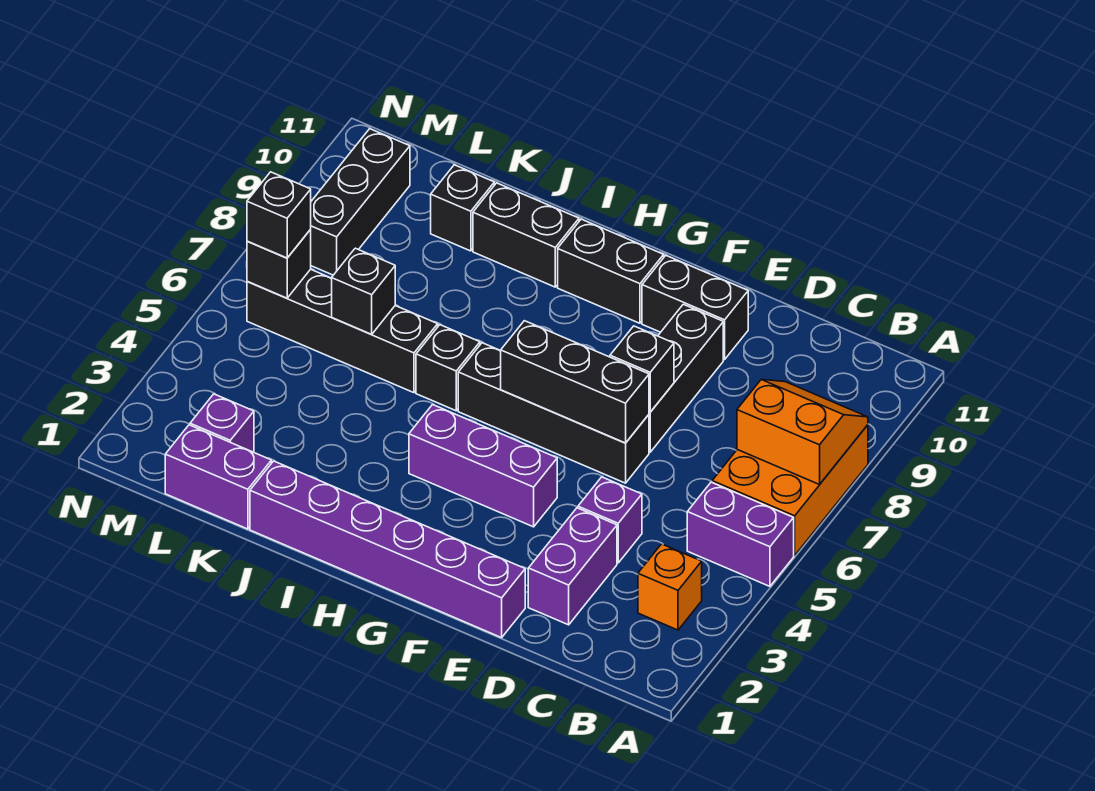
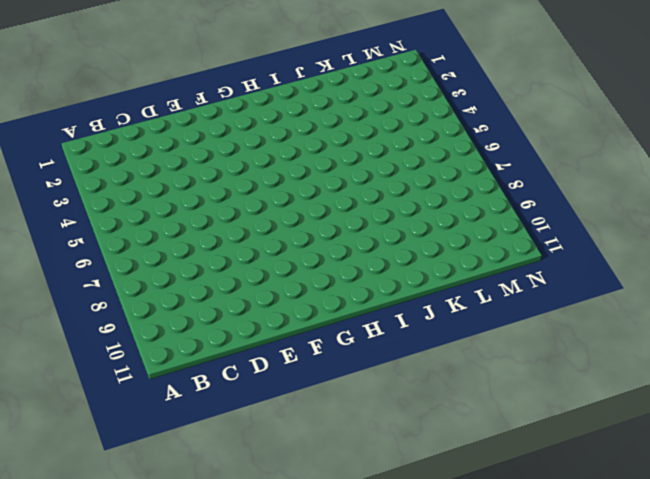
none -> purple brick A5:B5 level 1
none -> orange brick A6:B8 level 1
none -> orange brick B3 level 1

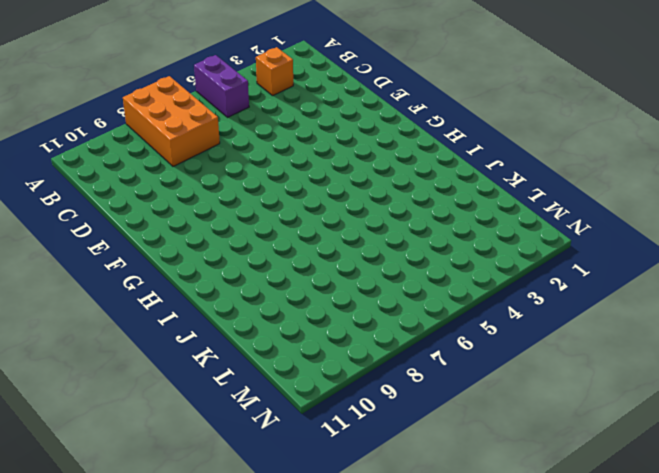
orange brick A7:C8 level 1 -> orange brick A6:B8 level 1
none -> purple brick D2:D3 level 1
none -> purple brick D4 level 1
none -> purple brick E1:J1 level 1

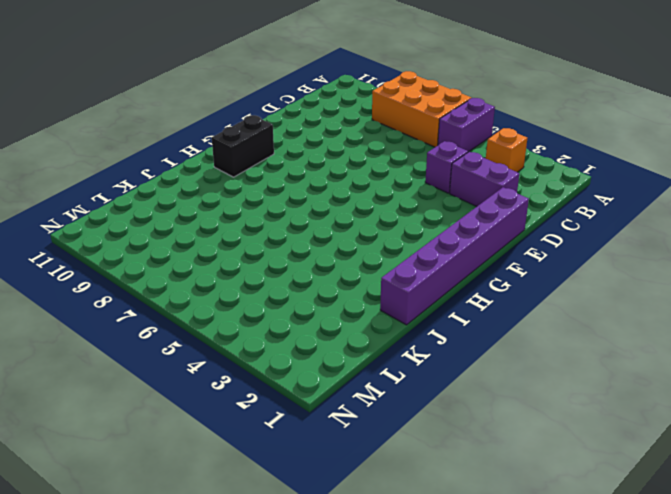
none -> black brick E6:H6 level 1
none -> black brick E7:E9 level 1
none -> black brick E10:F10 level 1

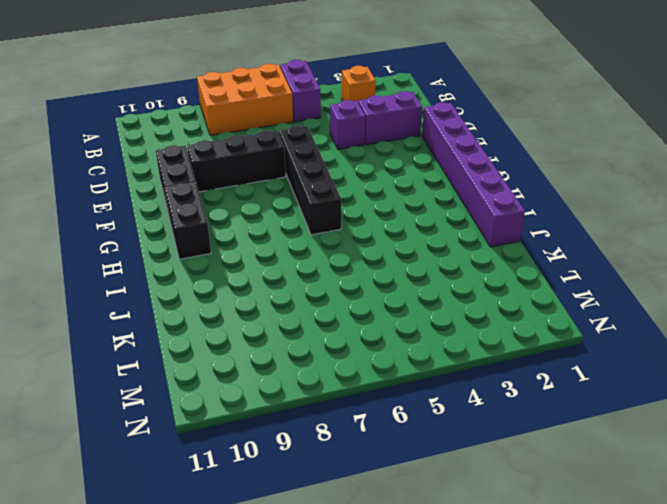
none -> purple brick F4:H4 level 1
none -> black brick I6 level 1
none -> black brick I10:J10 level 1

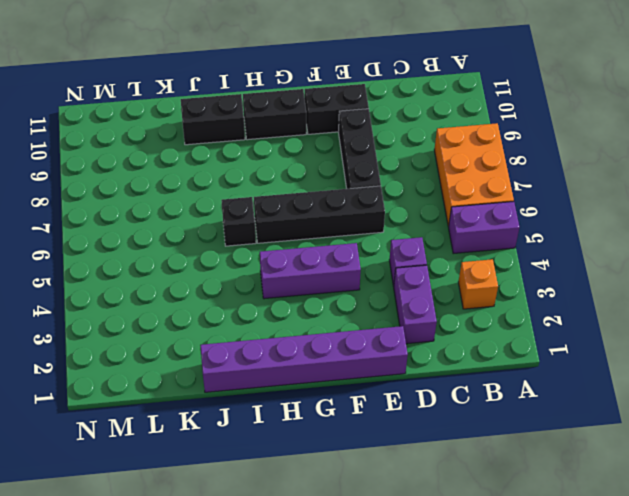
none -> black brick J6:M6 level 1
none -> purple brick K1:L1 level 1
none -> black brick K10 level 1

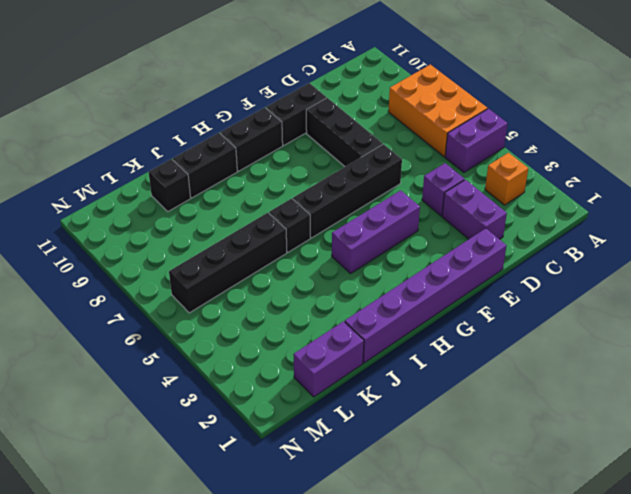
none -> purple brick L2 level 1
none -> black brick M8:M10 level 1
none -> orange slope A7:B8 level 2 top 7

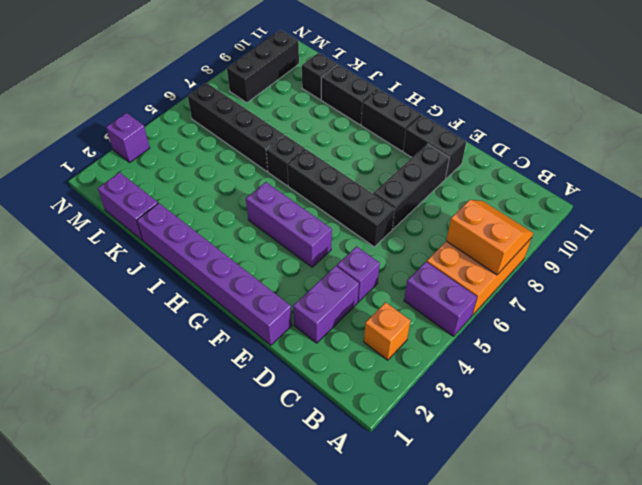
purple brick N3 level 1 -> purple brick L2 level 1
none -> black brick E6:G6 level 2
none -> black brick E7 level 2
none -> black brick K6 level 2

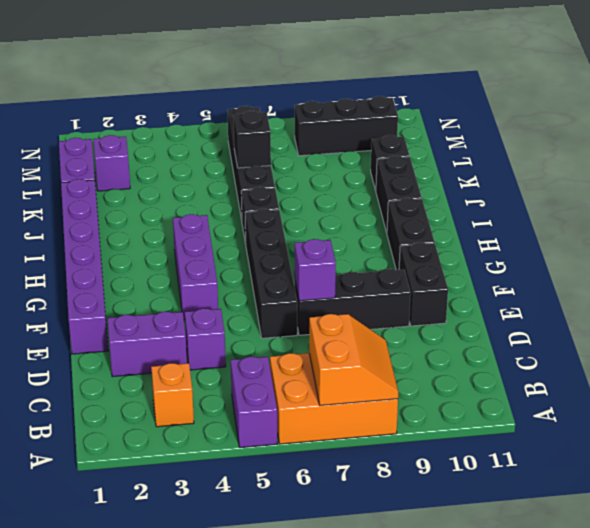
purple brick E7 level 2 -> black brick E7 level 2
none -> black brick E6:G6 level 2
none -> black brick M6 level 2
none -> black brick M6 level 3

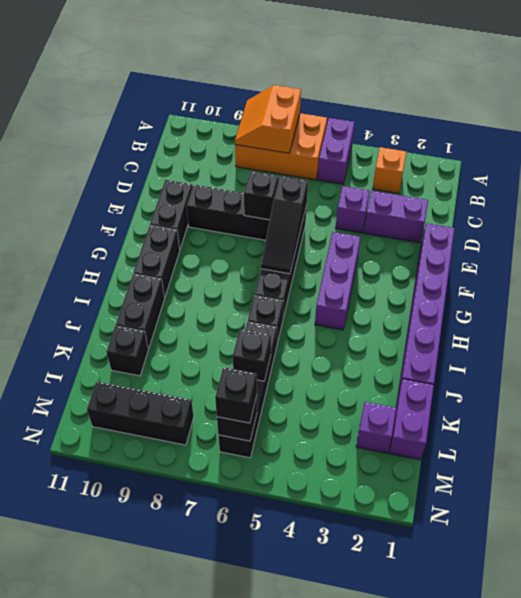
black slope E6:G6 level 2 top E -> black brick E6:G6 level 2

